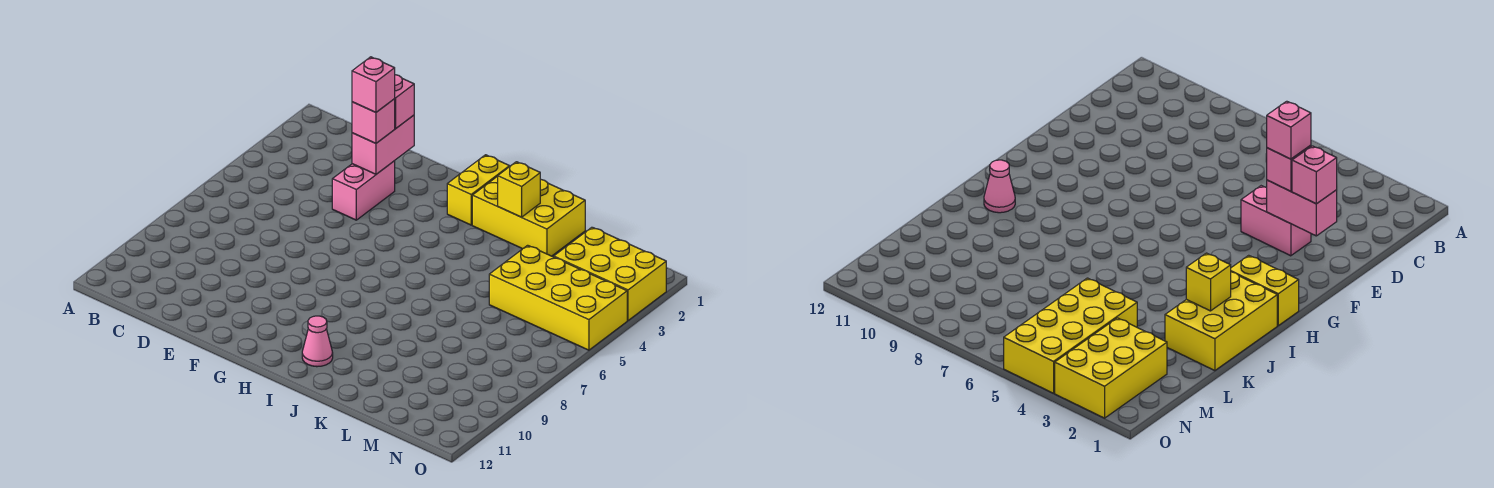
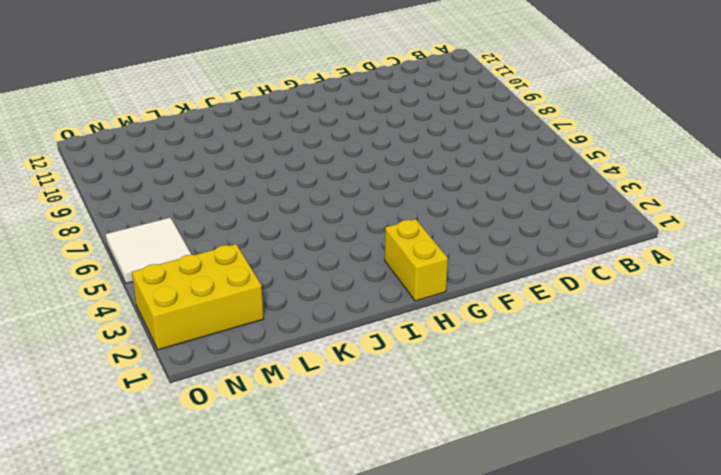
white tile N5:O6 level 1 -> yellow brick L4:O5 level 1
none -> pink brick E3:E4 level 1
none -> yellow brick I1:K2 level 1

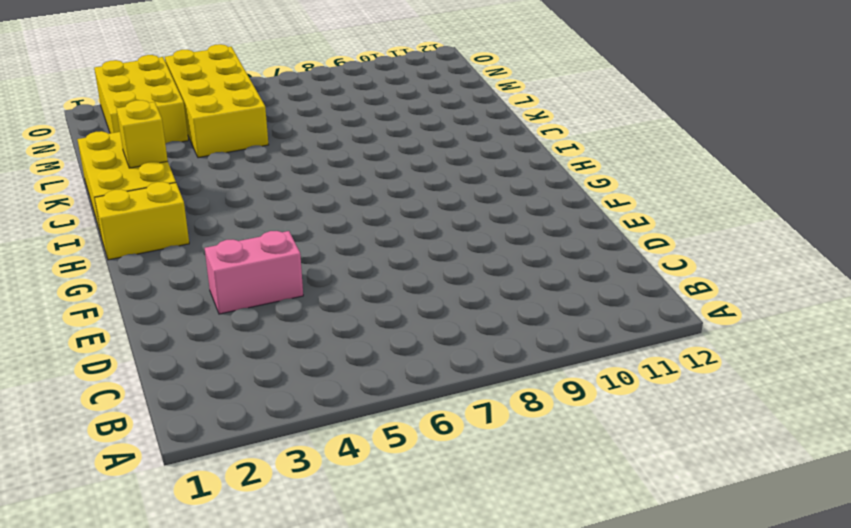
none -> pink cone I11 level 1
none -> pink brick E2:E3 level 2

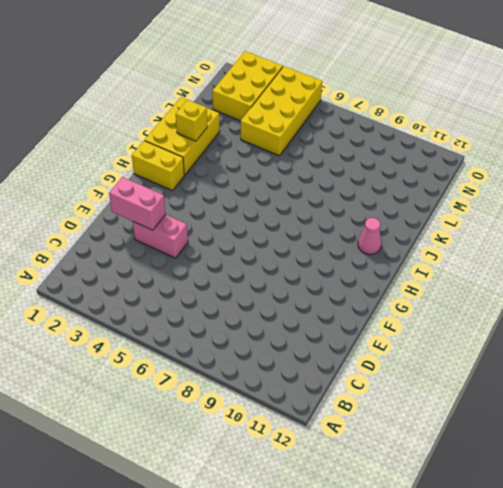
none -> pink brick E2 level 3
none -> pink brick E3 level 3

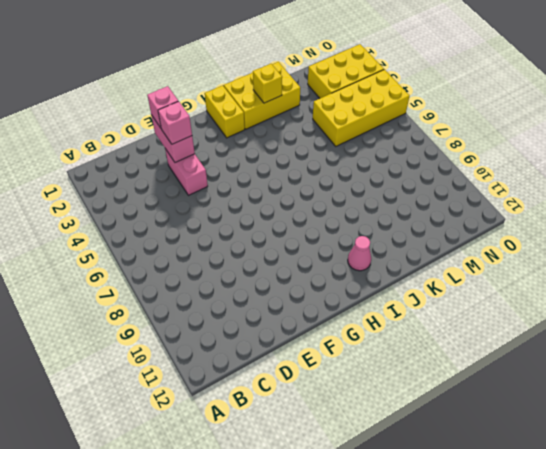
none -> pink brick E3 level 4

